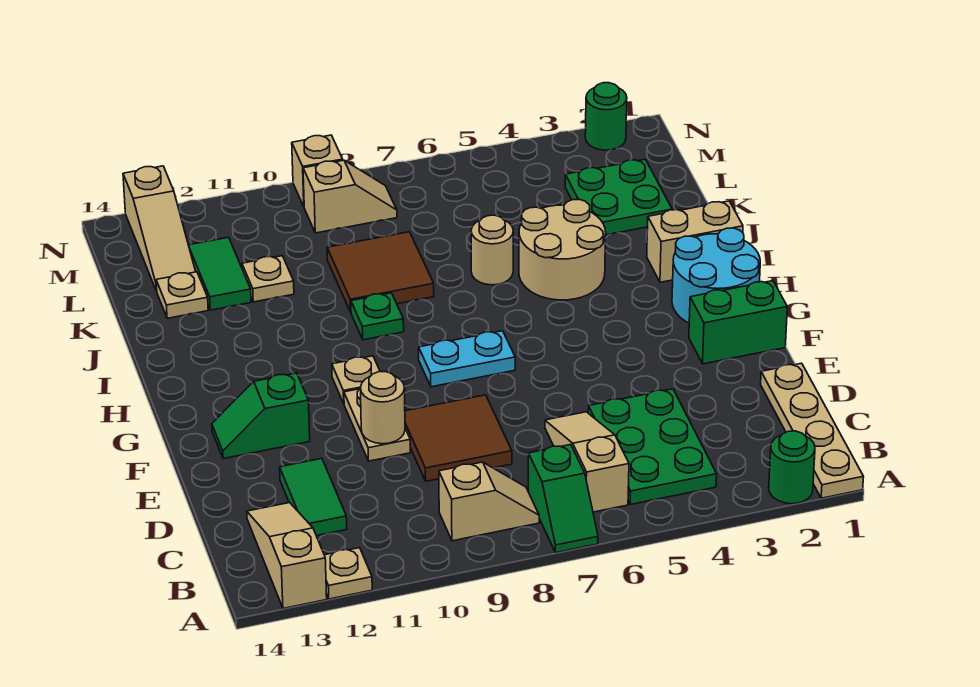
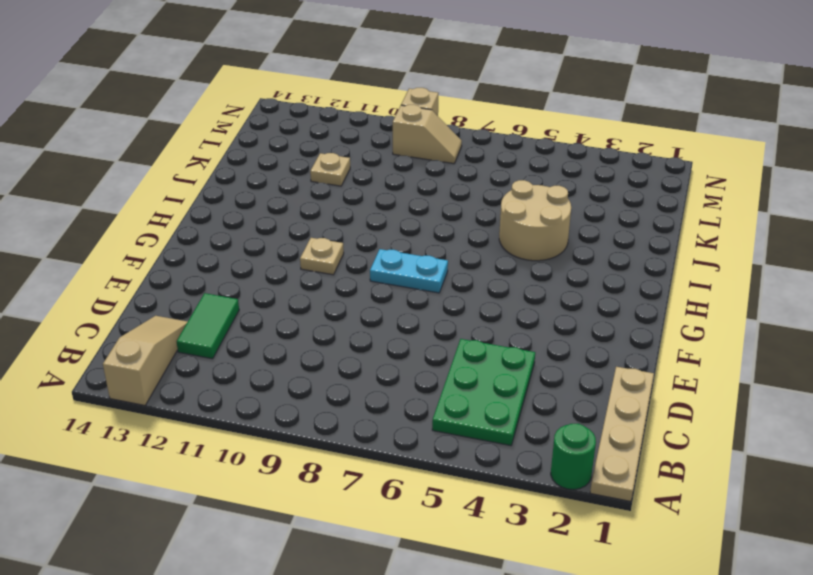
none -> green slope A7:B7 level 1 top B
none -> tan plate A12 level 1
none -> tan slope B6:D6 level 1 top B
none -> tan slope B8:B9 level 1 top 9

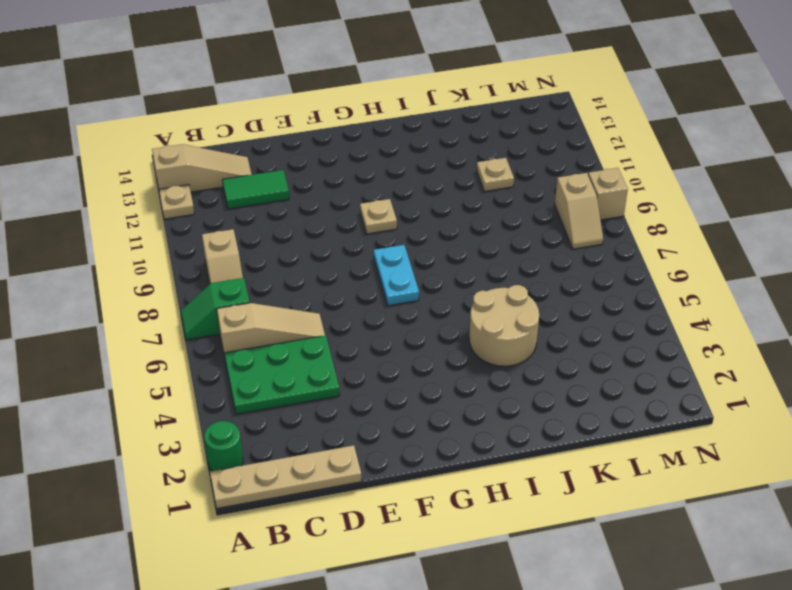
none -> brown tile D8:E9 level 1
none -> tan plate E10:F10 level 1
none -> green brick F1:F2 level 1
none -> green slope F12:F13 level 1 top 12

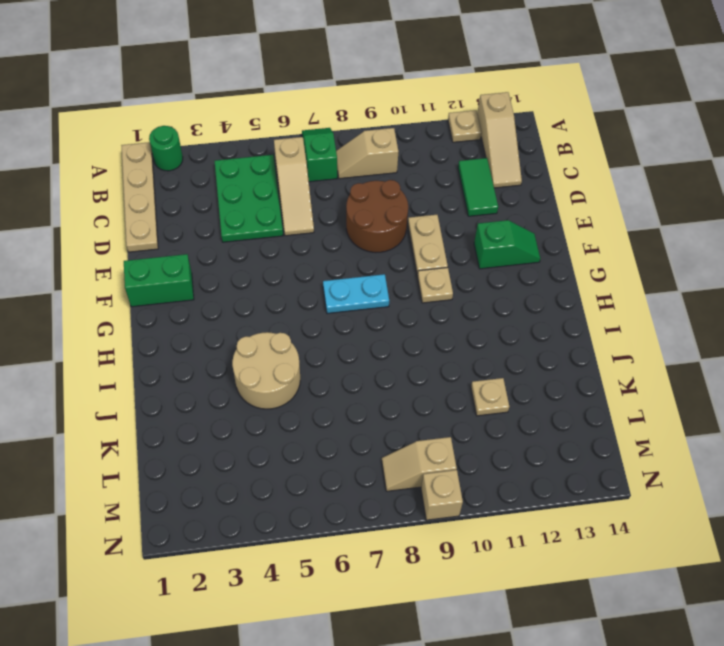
brown round brick D8:E9 level 1 -> brown tile D8:E9 level 1
none -> cyan round brick G1:H2 level 1
none -> tan brick I1:I2 level 1
none -> green plate I9 level 1
none -> tan round brick J6 level 1

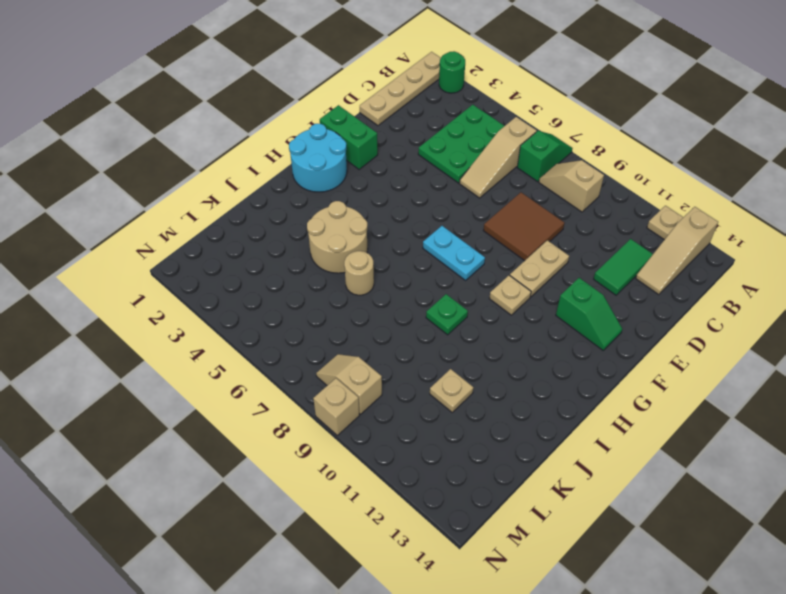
none -> tan brick I1:I2 level 1
none -> brown tile J8:K9 level 1
none -> green plate K2:L3 level 1
none -> green tile K12:L12 level 1

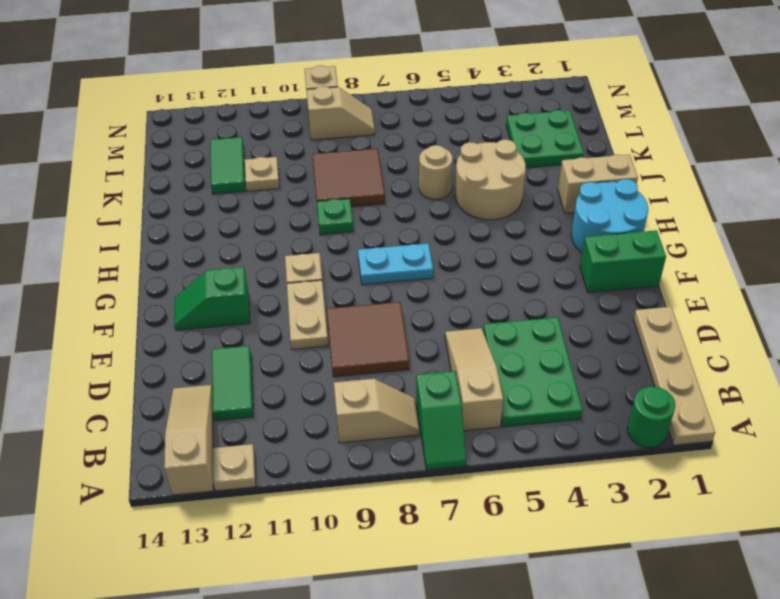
none -> tan plate K13 level 1
none -> tan slope L13:N13 level 1 top N
none -> green round brick N2 level 1
none -> tan round brick E10 level 2

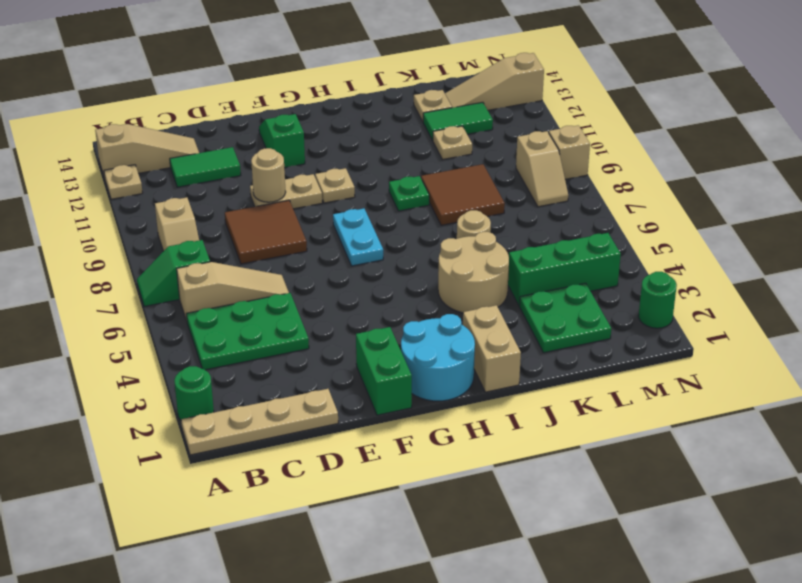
green brick K4:M4 level 1 -> none

